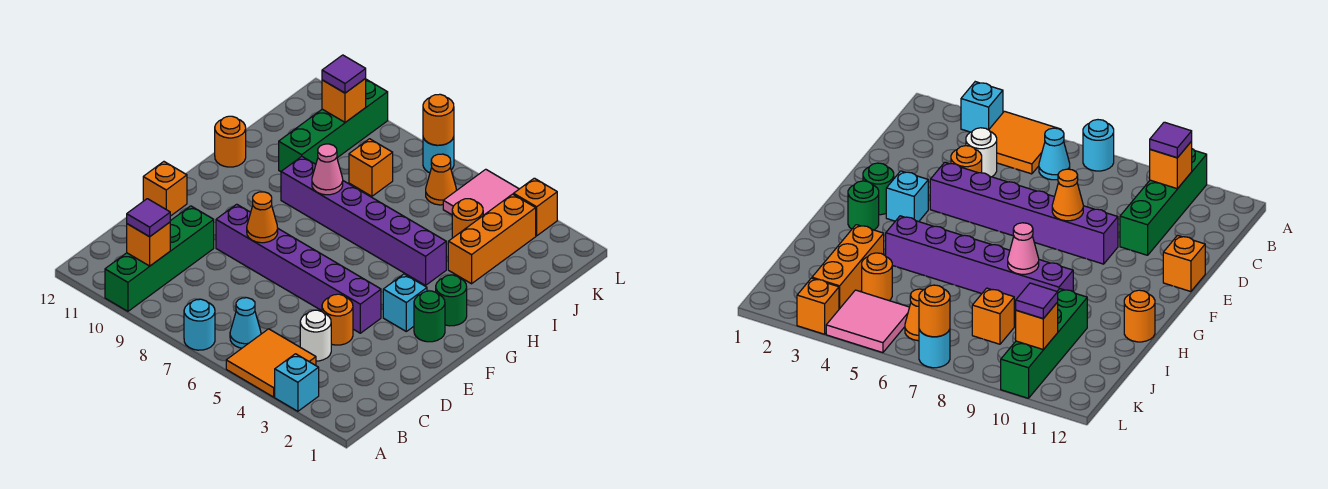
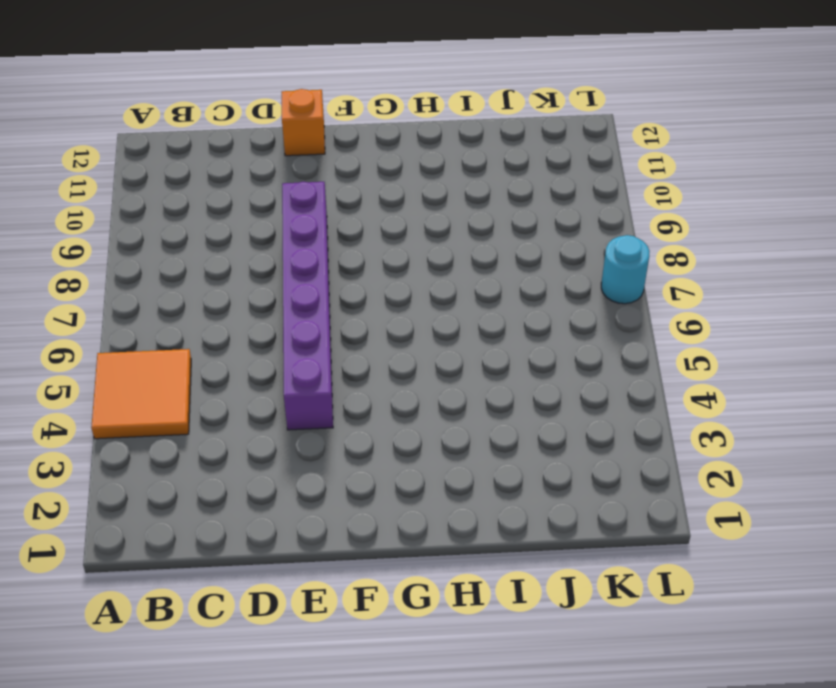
none -> cyan brick A3 level 1
none -> cyan round brick A7 level 1
none -> green brick A10:D10 level 1

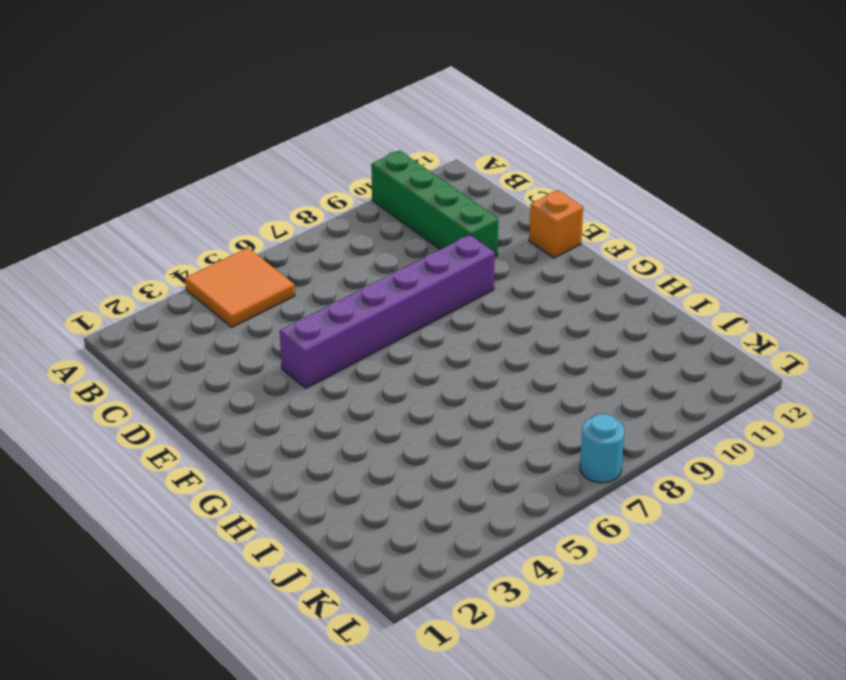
none -> cyan brick A3 level 1
none -> cyan round brick A7 level 1
none -> cyan cone B6 level 1

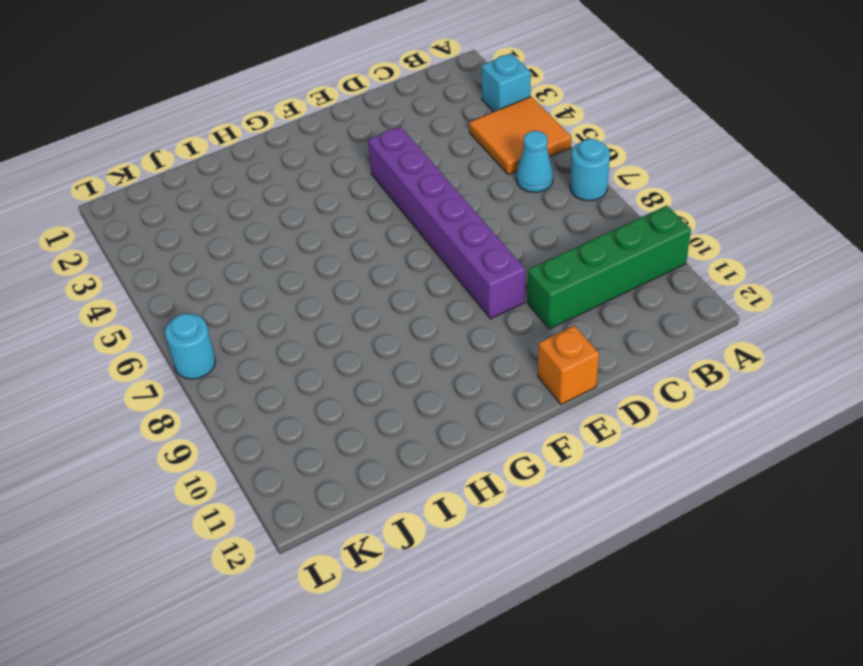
none -> white round brick C4 level 1
none -> orange round brick D4 level 1
none -> green round brick F2 level 1

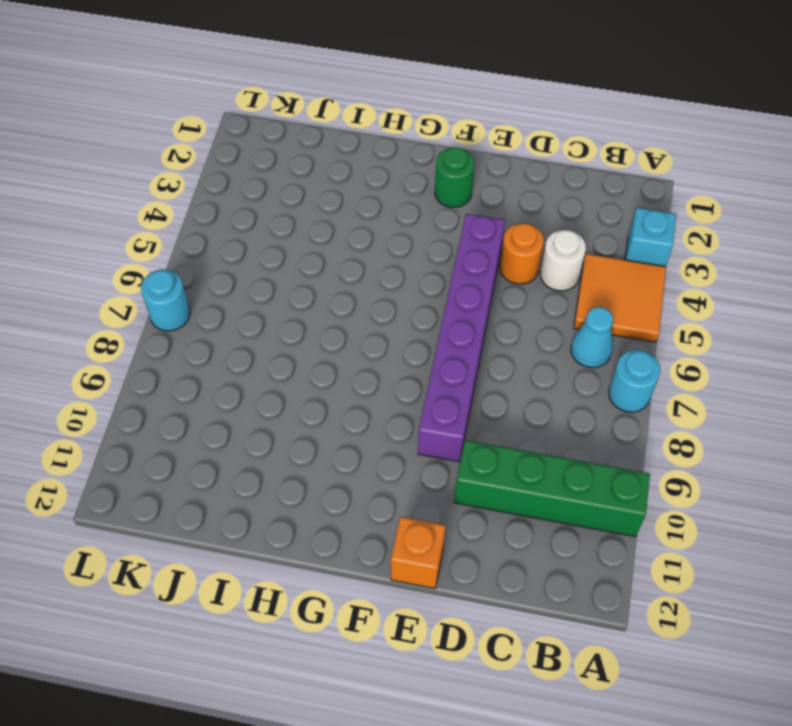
none -> cyan brick F3 level 1
none -> green round brick G2 level 1
none -> purple brick H4:H9 level 1

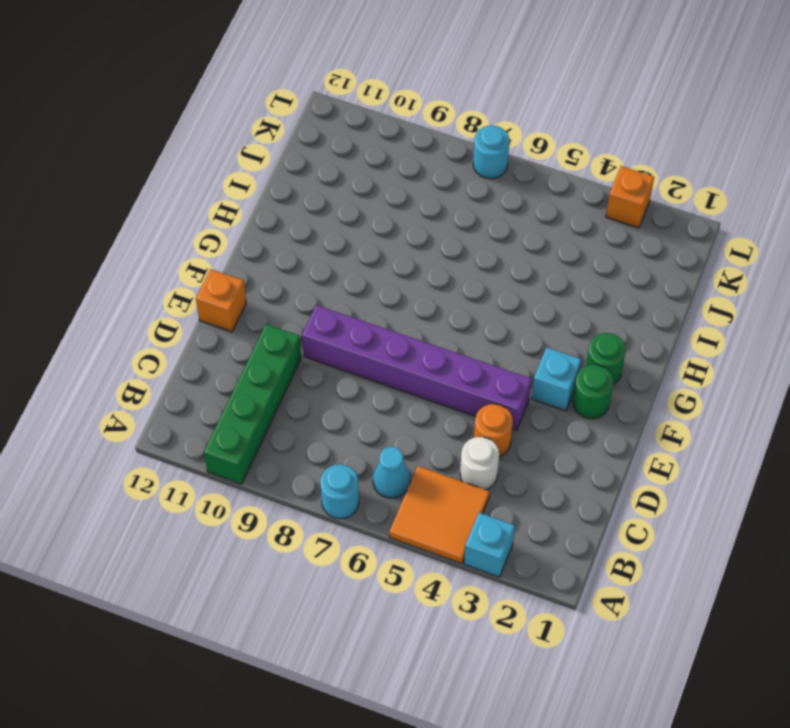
none -> purple brick H4:H9 level 1
none -> orange round brick H12 level 1
none -> orange brick I3:K3 level 1

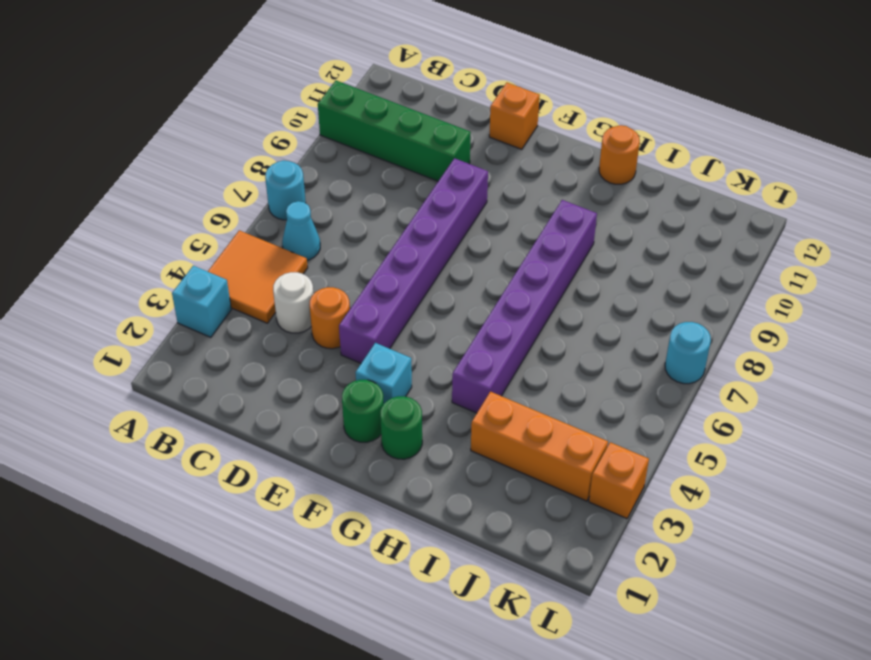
none -> green brick I10:L10 level 1
none -> orange round brick J4 level 1
none -> orange brick J8 level 1

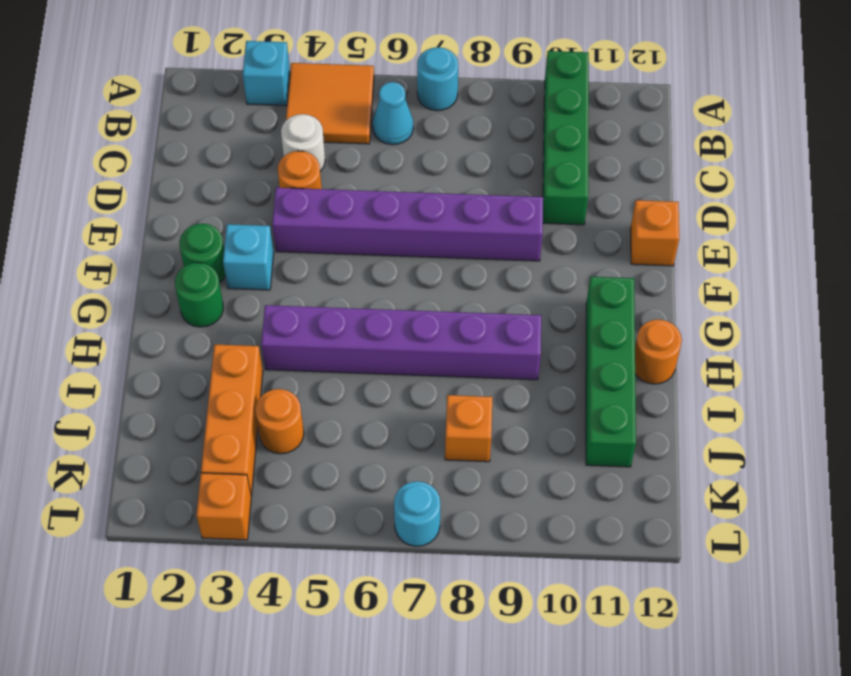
green brick G11:J11 level 1 -> green brick I10:L10 level 1
none -> pink tile K4:L5 level 1
none -> orange cone K6 level 1
none -> orange brick B10 level 2

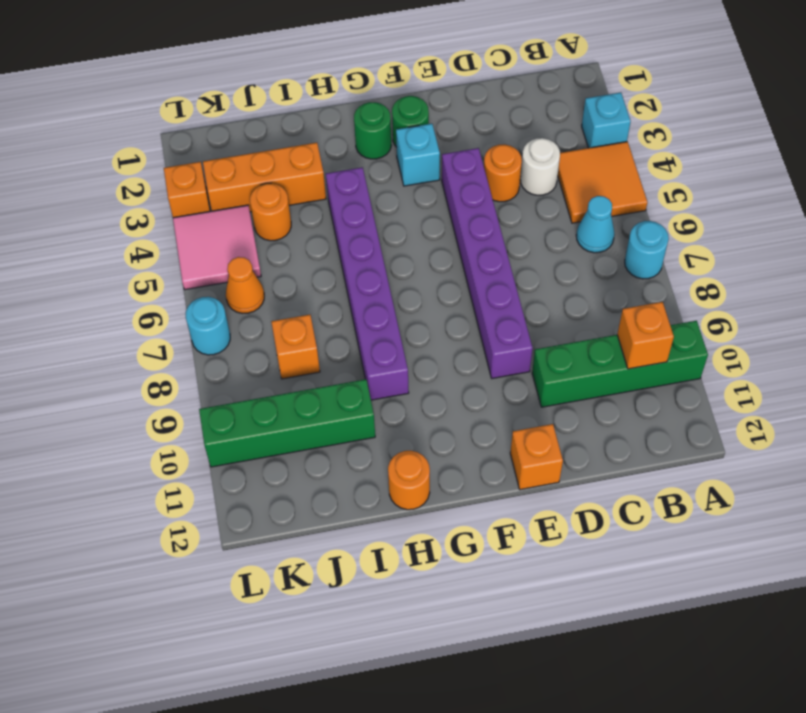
none -> orange cone E8 level 2
none -> pink cone H8 level 2
none -> orange brick K10 level 2

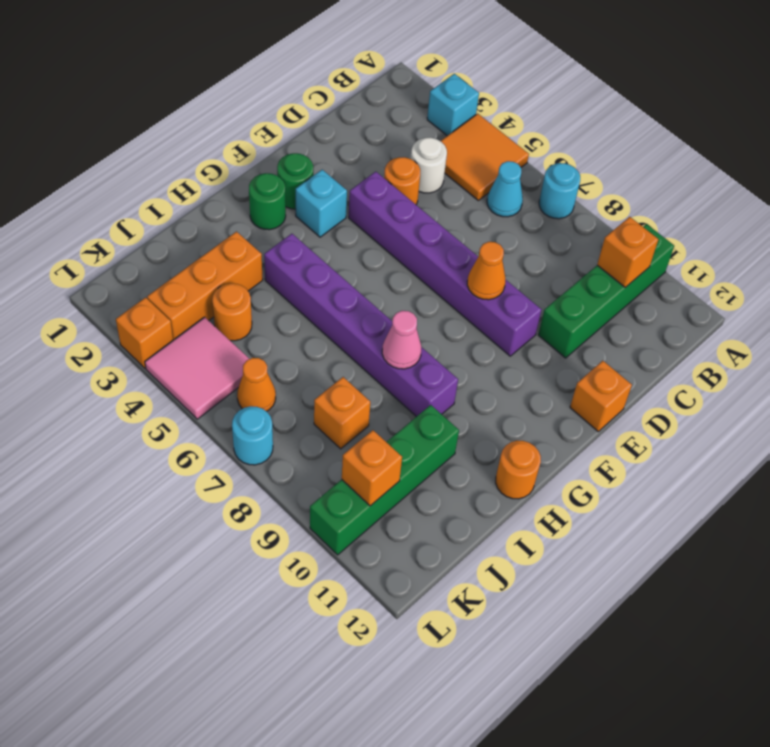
none -> orange round brick L7 level 2
none -> purple tile B10 level 3
none -> purple tile K10 level 3

